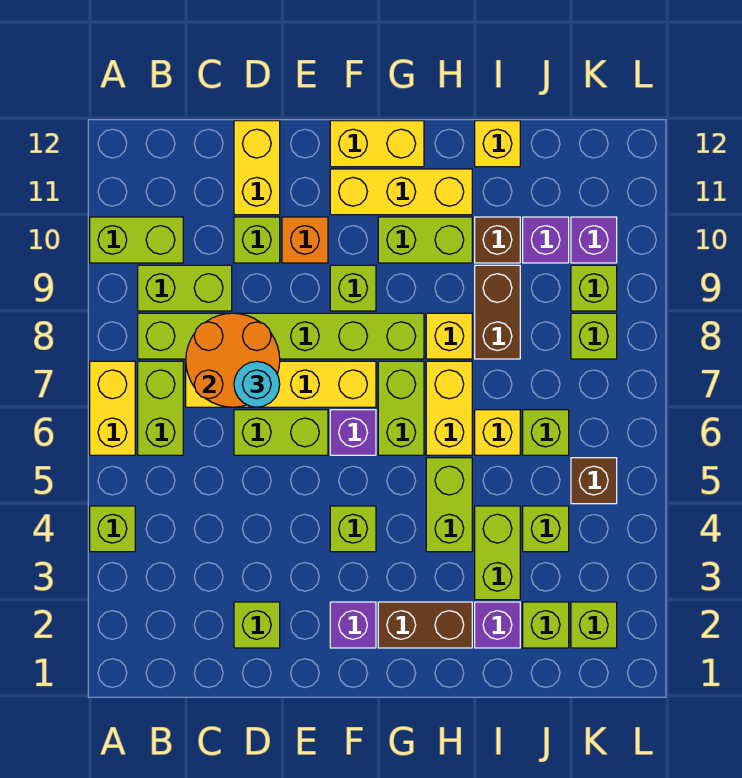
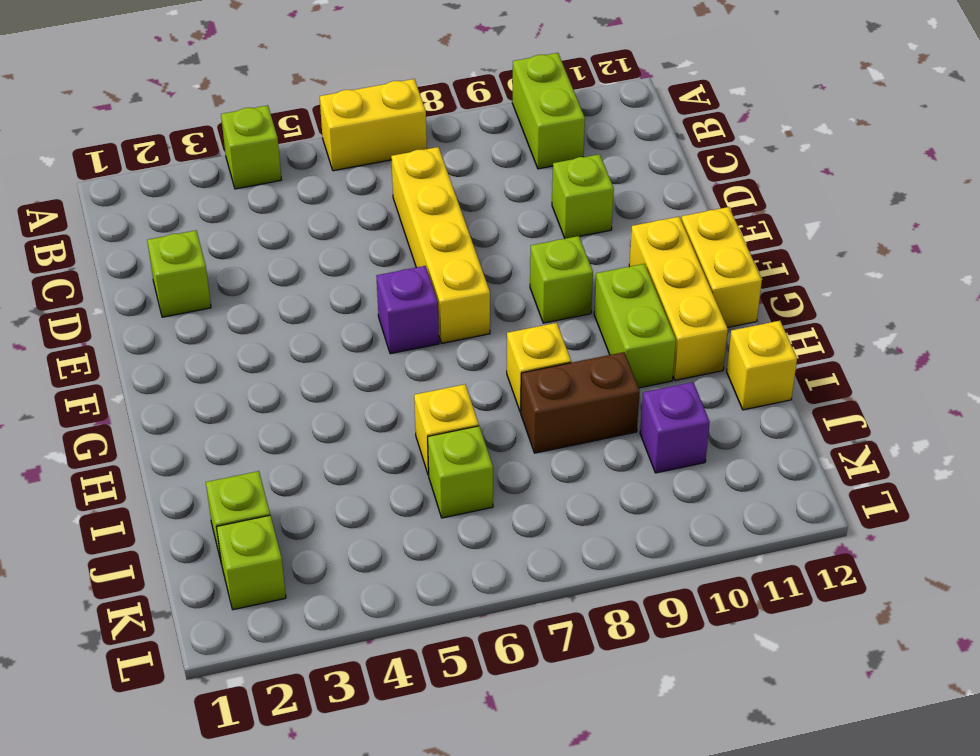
none -> lime brick B6:B7 level 1
none -> lime brick B8:G8 level 1
none -> lime brick B9:C9 level 1
none -> lime brick D6:E6 level 1

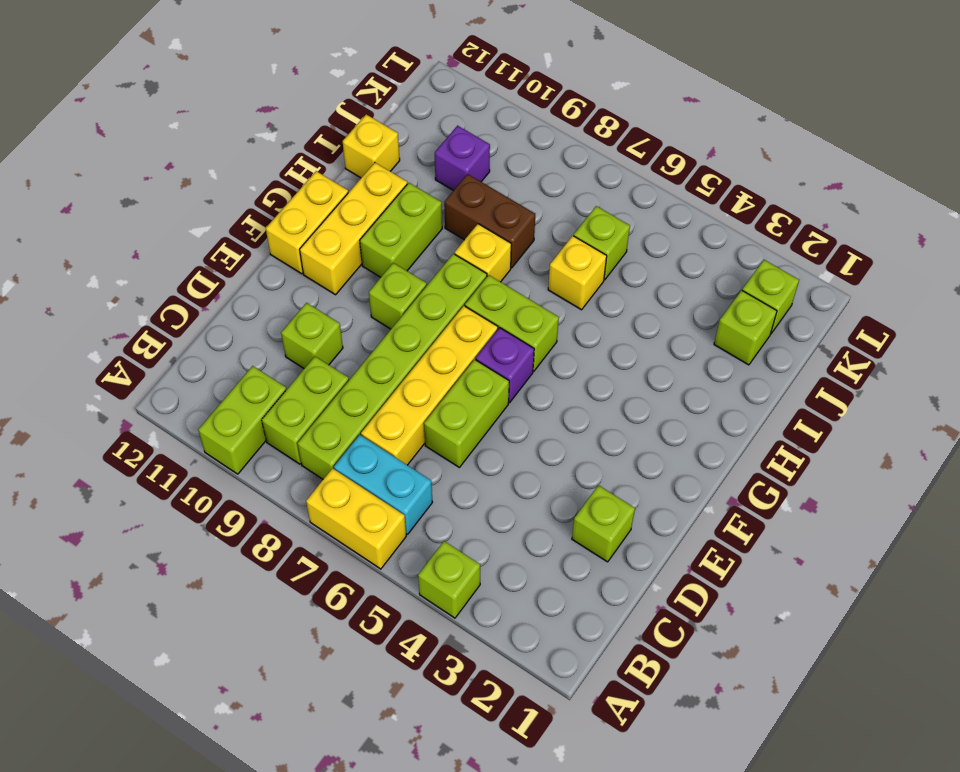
cyan brick B6:B7 level 1 -> lime brick B6:B7 level 1
none -> yellow brick D11:D12 level 1
none -> orange brick E10 level 1
none -> purple brick F2 level 1
none -> lime brick F4 level 1

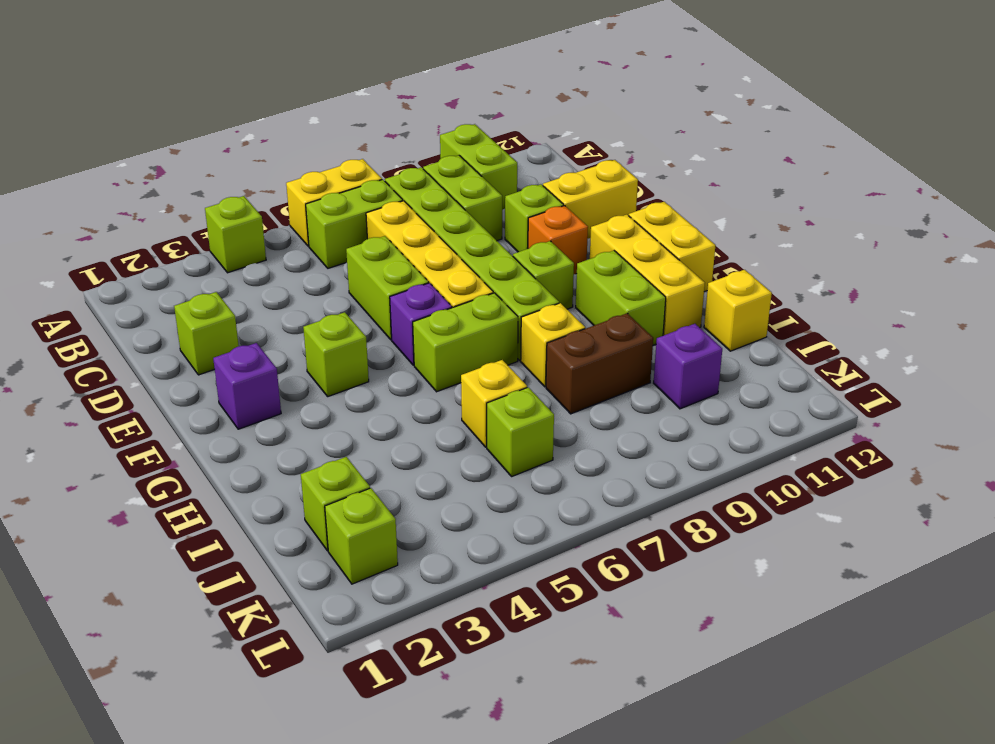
none -> brown brick G2:H2 level 1
none -> lime brick H4:H5 level 1
none -> yellow brick H6:H7 level 1
none -> purple brick I2 level 1

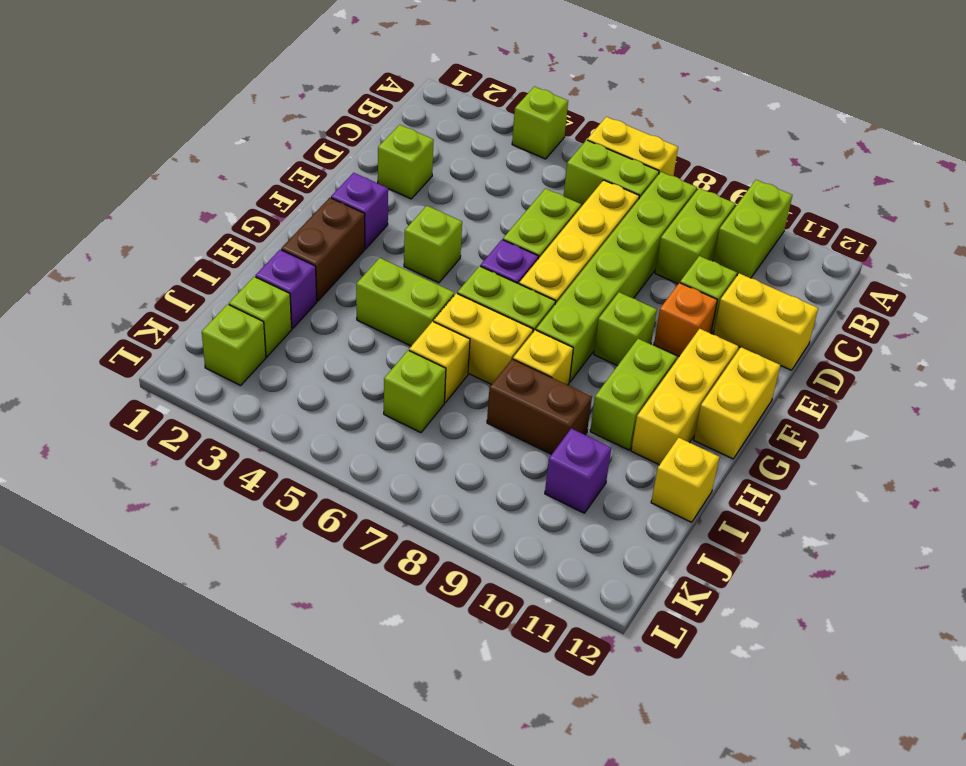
none -> lime brick I3:I4 level 1
none -> brown brick I10 level 1
none -> lime brick J4 level 1
none -> brown brick K5 level 1

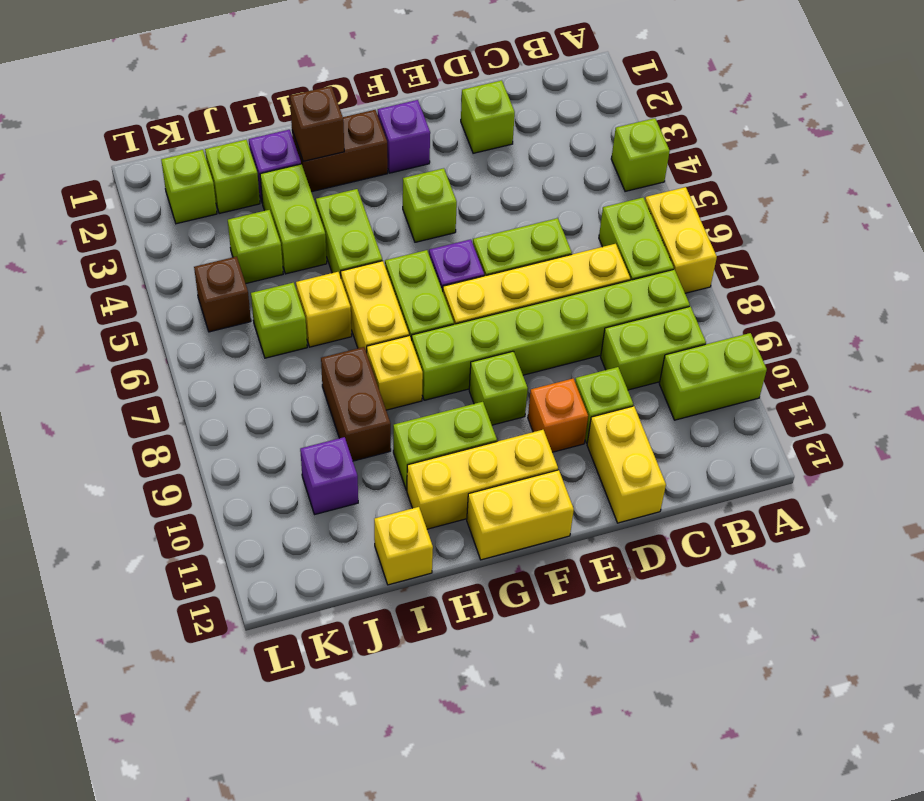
brown brick H2 level 2 -> brown brick I10 level 1
none -> lime brick K8 level 1
none -> lime brick K9 level 1
none -> purple brick K10 level 1
none -> orange round brick C7:D8 level 2

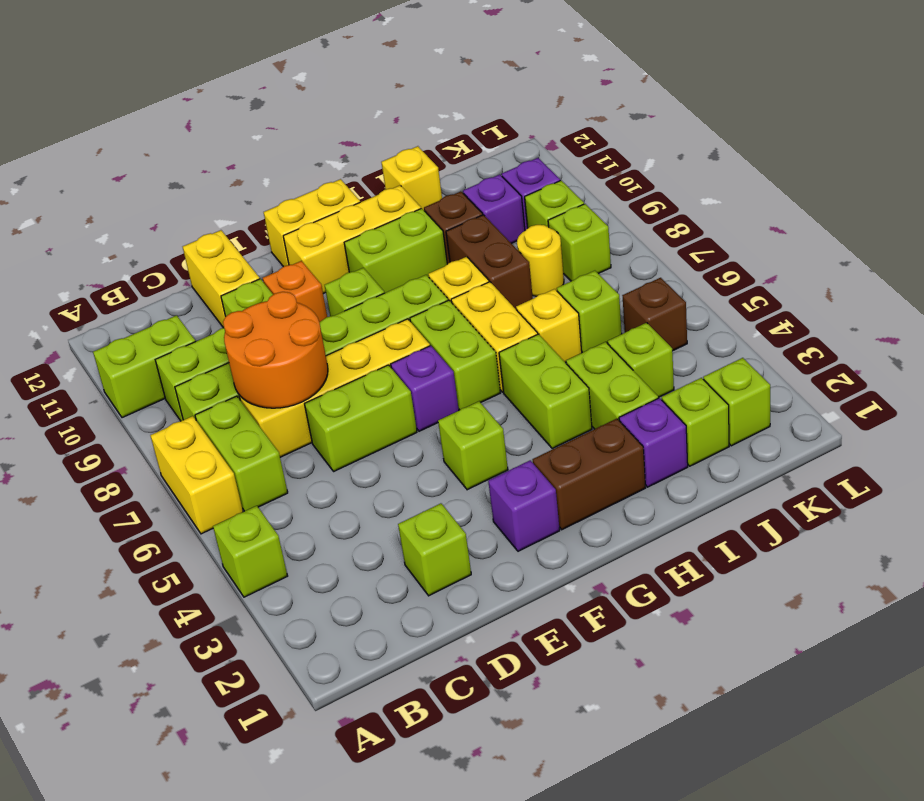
yellow round brick J8 level 1 -> none
none -> cyan round brick D7 level 3

